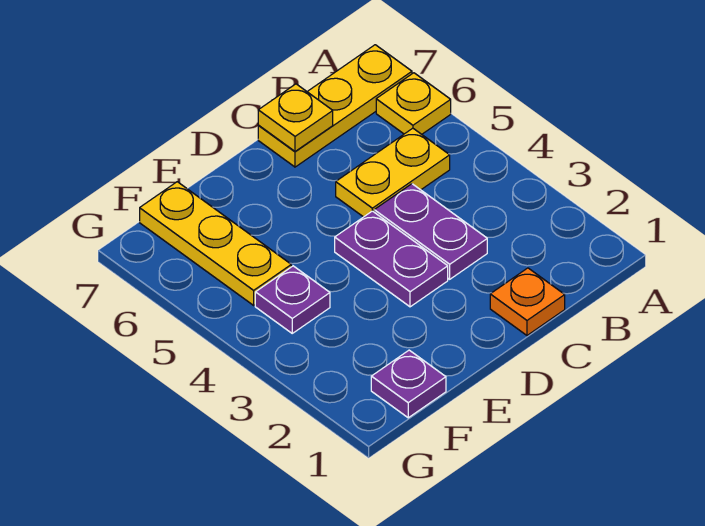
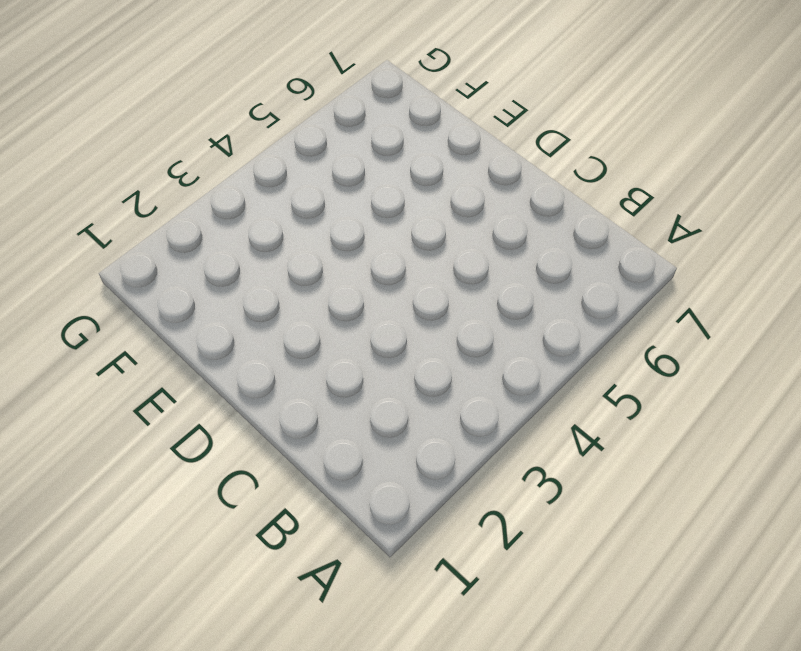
none -> yellow plate A6 level 1
none -> yellow plate A7:C7 level 1

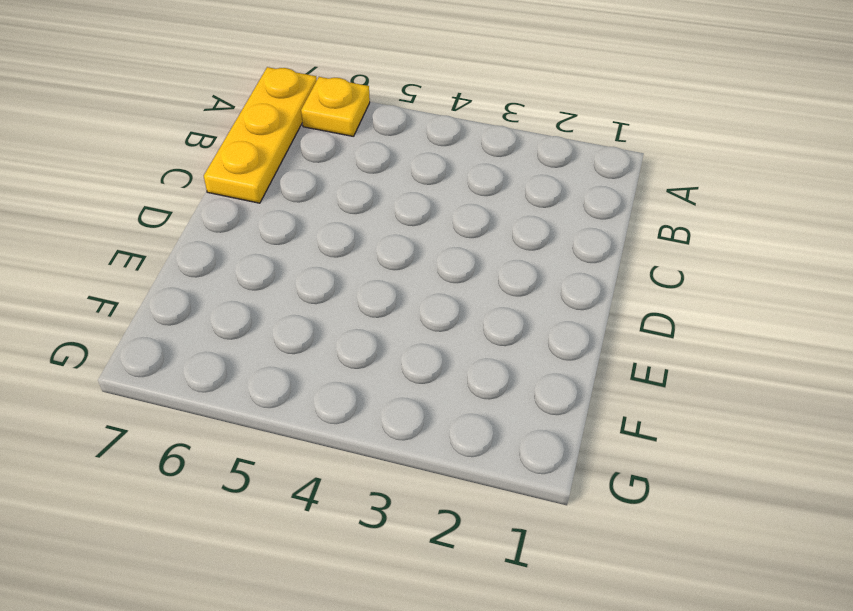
none -> yellow plate B5:C5 level 1
none -> orange plate C1 level 1

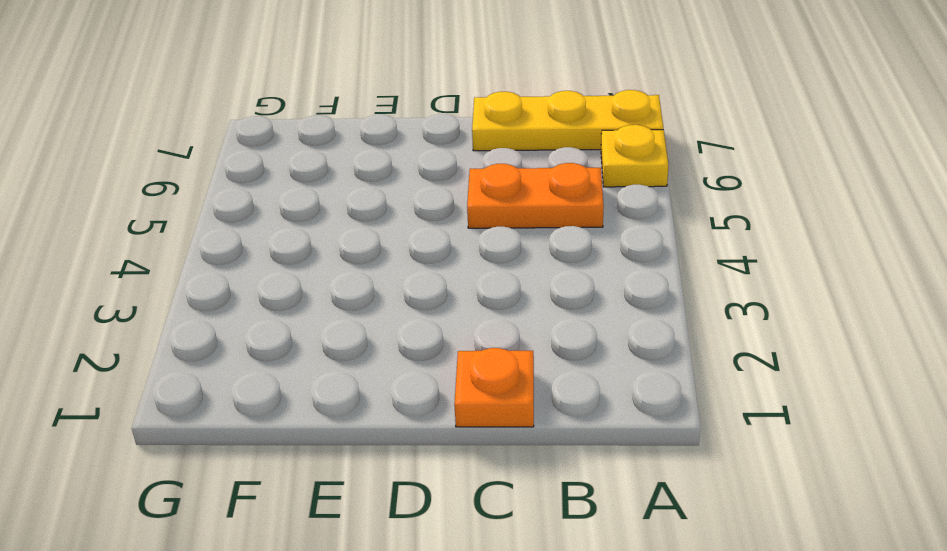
orange plate B5:C5 level 1 -> yellow plate B5:C5 level 1
none -> purple plate C3:C4 level 1
none -> purple plate D3:D4 level 1

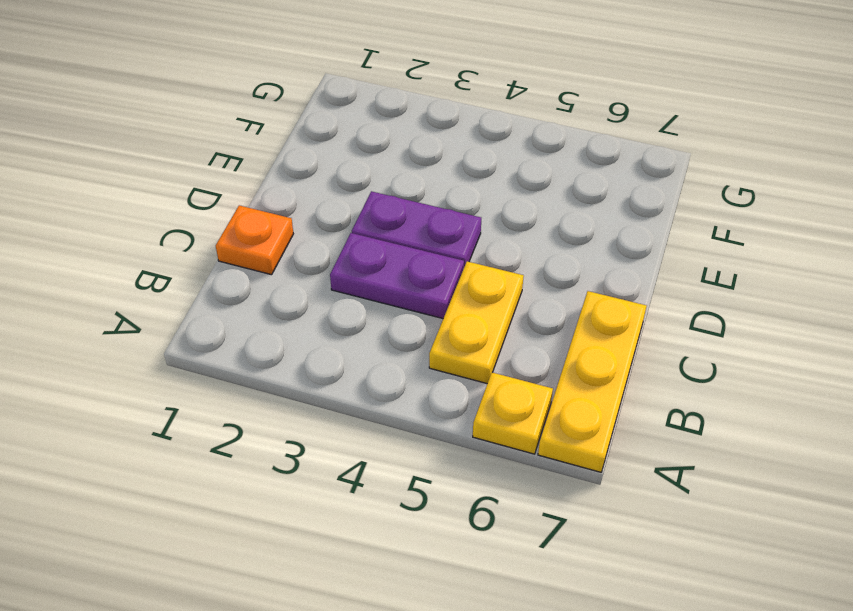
none -> purple plate F1 level 1
none -> purple plate F4 level 1

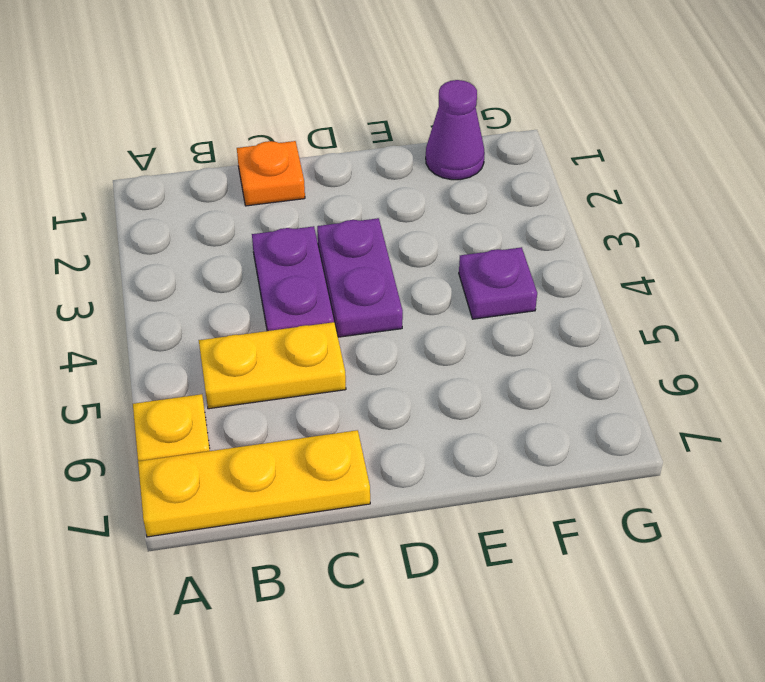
purple cone F1 level 1 -> purple plate F1 level 1
none -> yellow plate F5:F7 level 1
none -> yellow plate C7 level 2

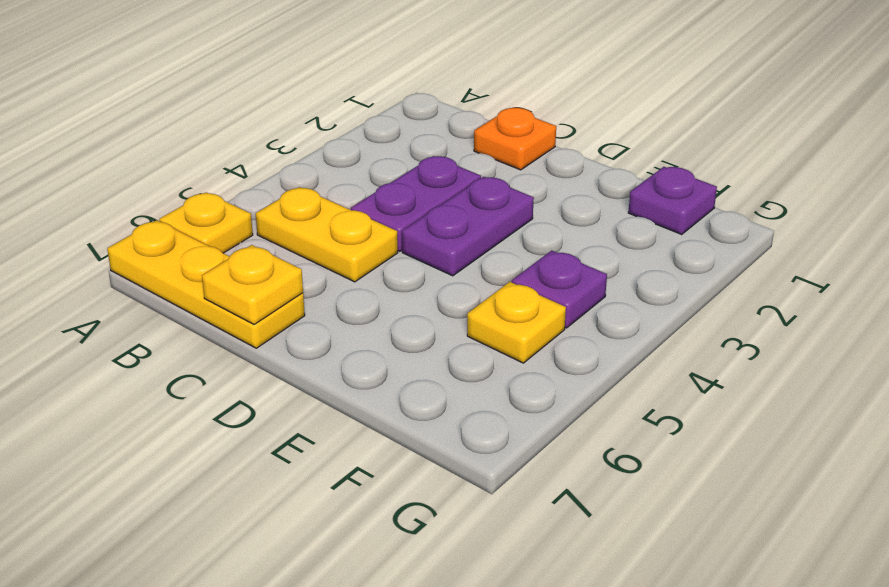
yellow plate F5 level 1 -> yellow plate F5:F7 level 1

